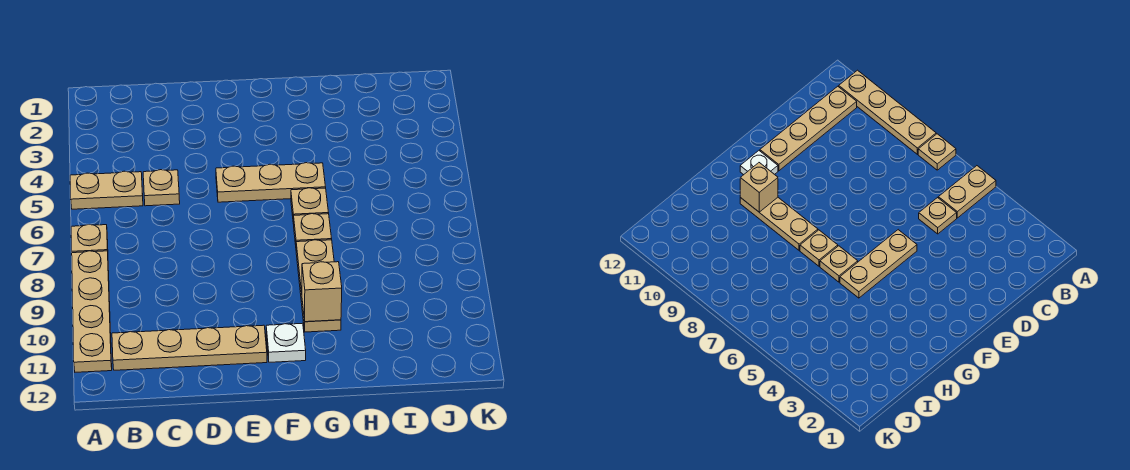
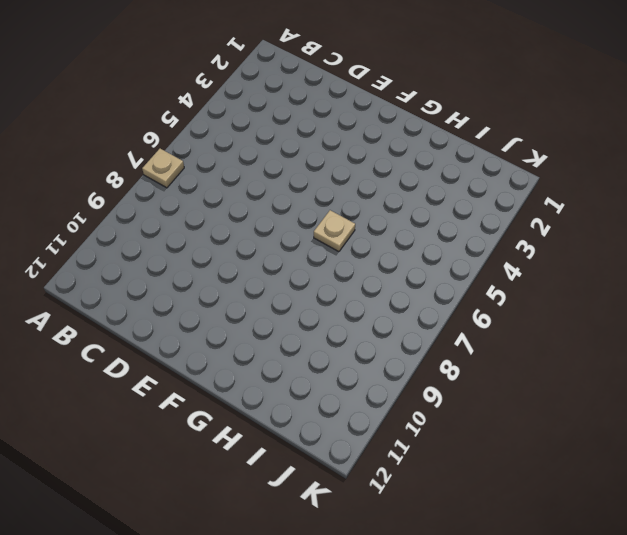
none -> tan plate A5:B5 level 1
none -> tan plate A8:A11 level 1

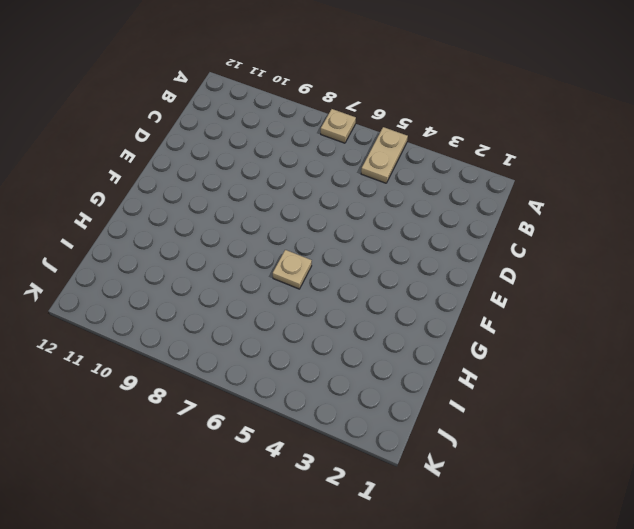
none -> tan plate A8:A11 level 1
none -> tan plate B11:E11 level 1

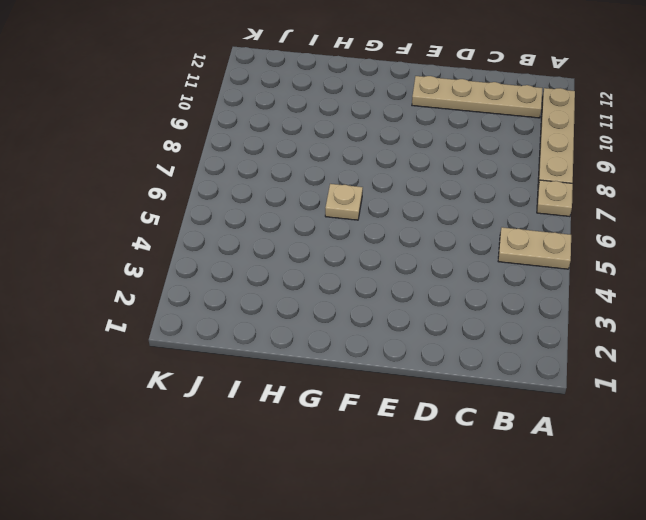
none -> tan plate C5 level 1
none -> tan plate E5:G5 level 1

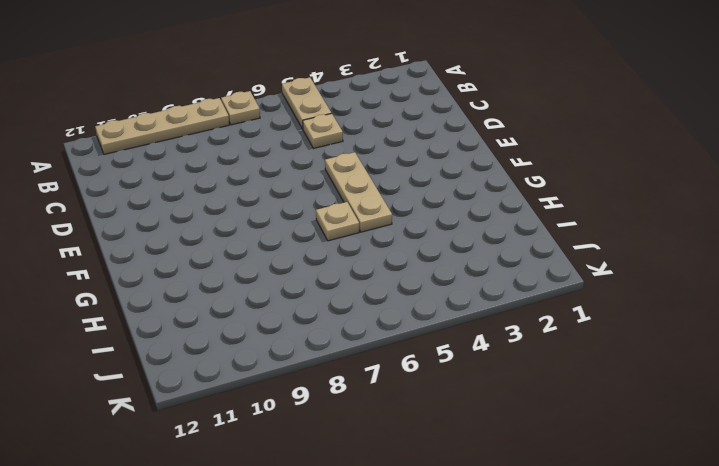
none -> tan plate B11:E11 level 1
none -> white plate F11 level 1

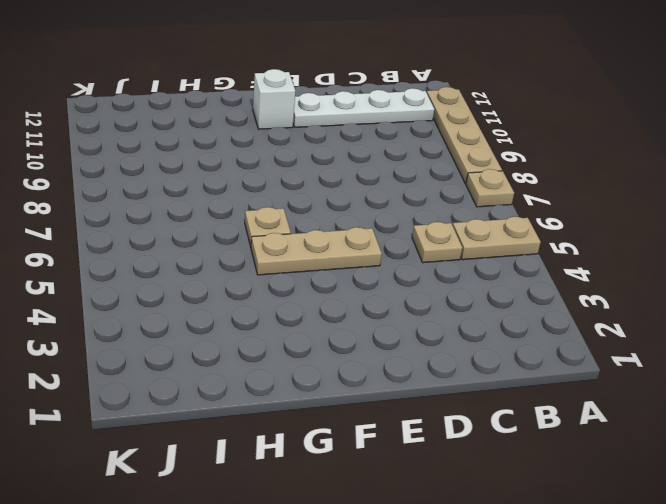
white plate B11:E11 level 1 -> tan plate B11:E11 level 1
white brick F11 level 1 -> white plate F11 level 1
none -> tan plate G7 level 1
none -> tan plate G8:G10 level 1

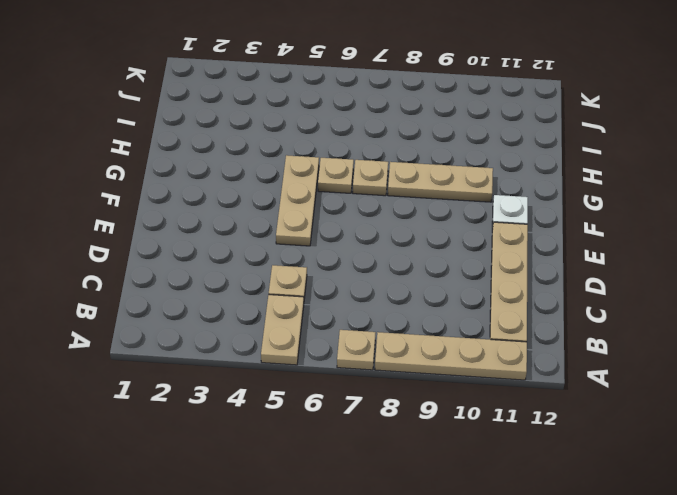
none -> tan brick G10 level 2

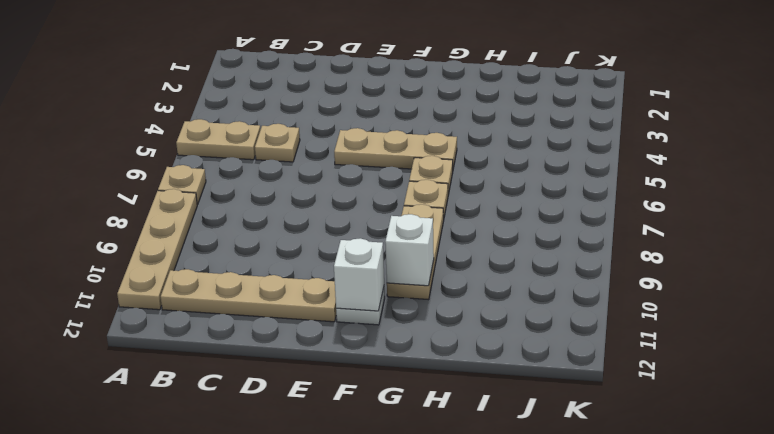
white brick F11 level 2 -> none
white brick G10 level 2 -> tan brick G10 level 2

